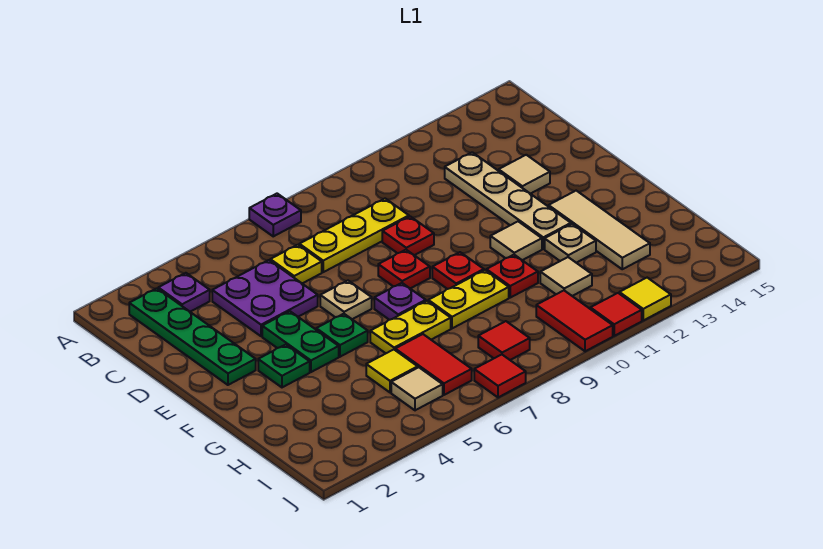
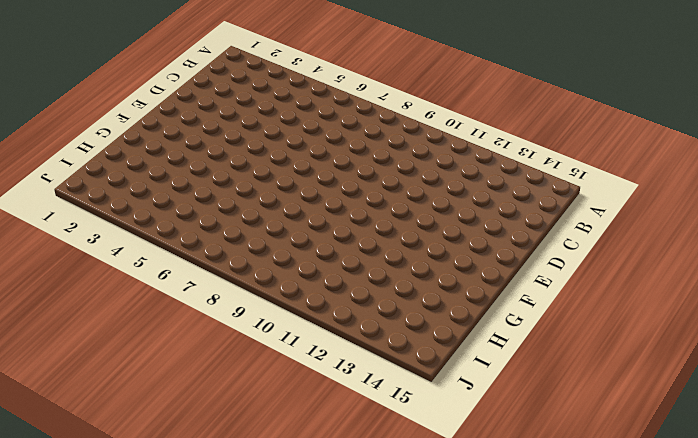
none -> purple plate A7 level 1
none -> green plate B2:E2 level 1
none -> purple plate B3 level 1
none -> purple plate C4:D5 level 1

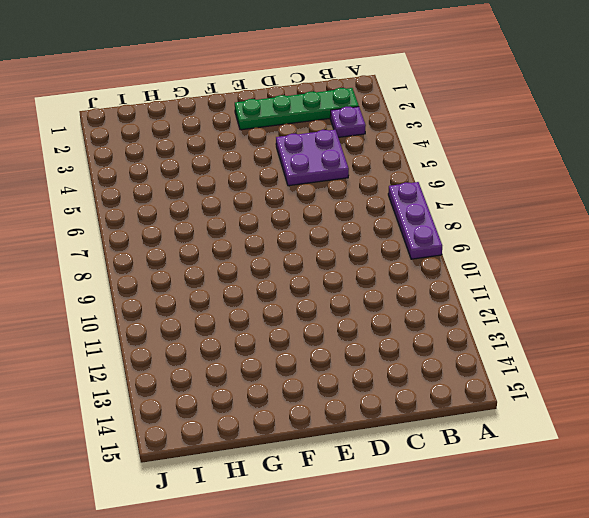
purple plate A7:A9 level 1 -> purple plate A7 level 1
none -> yellow plate C6 level 1
none -> yellow plate C7:C9 level 1
none -> tan plate C12:F12 level 1
none -> red plate D9 level 1

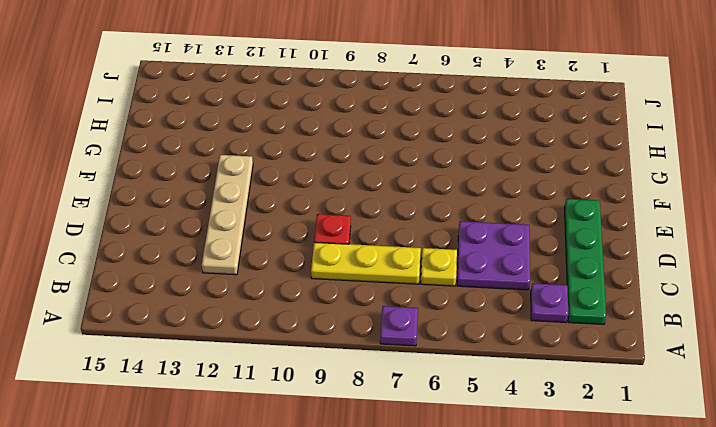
none -> tan tile D13 level 1
none -> green plate E4:F4 level 1
none -> tan plate E6 level 1
none -> red plate E8 level 1

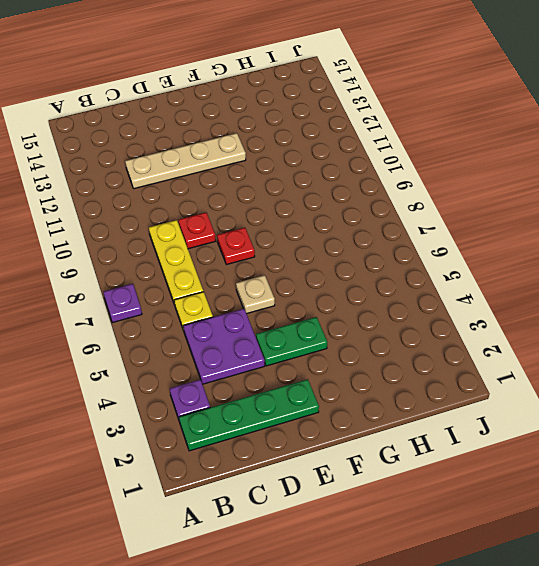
none -> tan tile D13 level 1
none -> green plate F3 level 1
none -> green plate F5 level 1
none -> purple plate F7 level 1

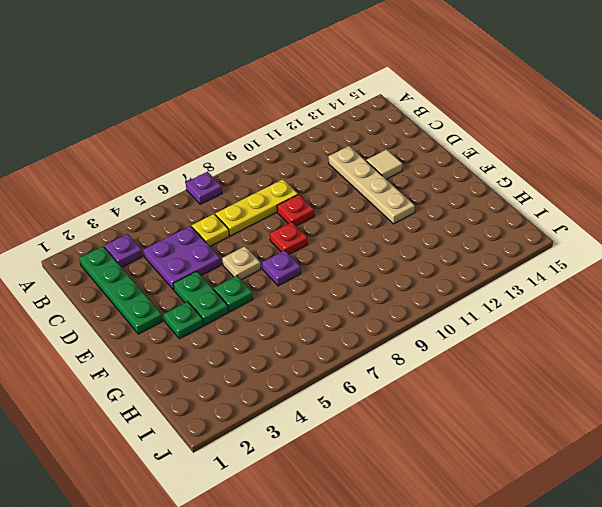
none -> red plate F9 level 1
none -> tan tile F11 level 1
none -> tan tile F13:H13 level 1
none -> yellow plate G6:G7 level 1

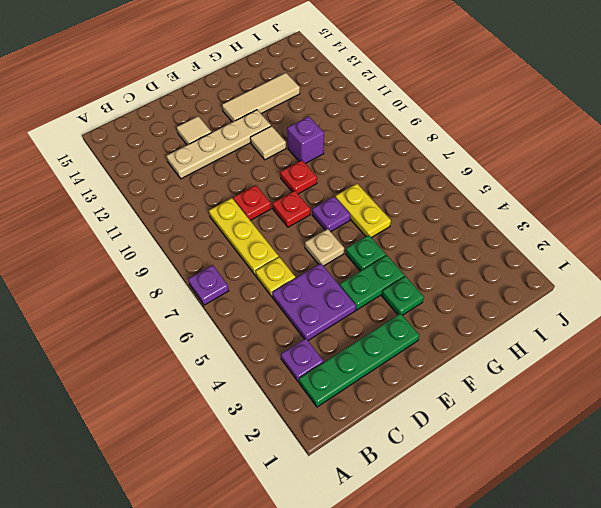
purple brick G10 level 1 -> red plate G10 level 1
none -> yellow plate G8:G9 level 1
none -> tan plate G12 level 1
none -> yellow tile H5 level 1
none -> red tile H6:I6 level 1

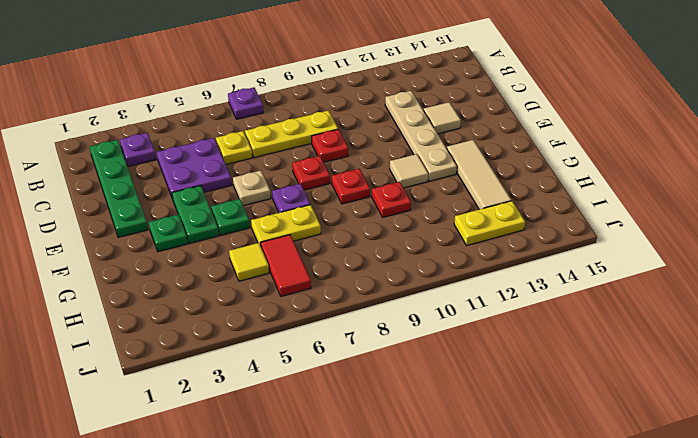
yellow plate I12:I13 level 1 -> yellow plate G8:G9 level 1
none -> tan plate G12 level 1
none -> tan tile H11 level 1
none -> tan tile I5 level 1
none -> red tile I8 level 1

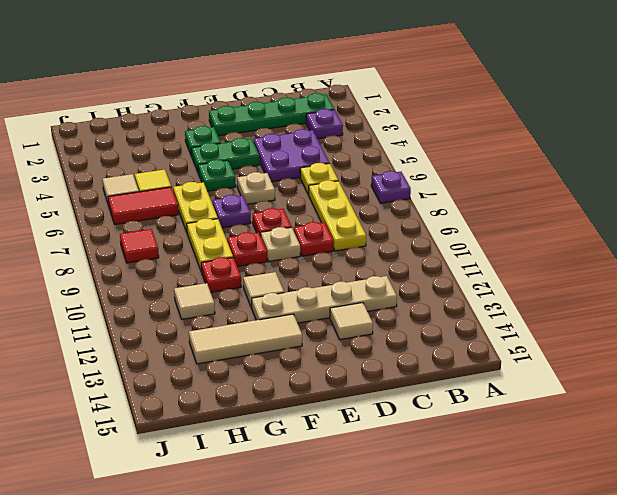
tan plate E9 level 1 -> tan plate G12 level 1
none -> red tile I10:J10 level 1
none -> red tile J7 level 1
none -> red tile J11 level 1
none -> yellow tile J12 level 1

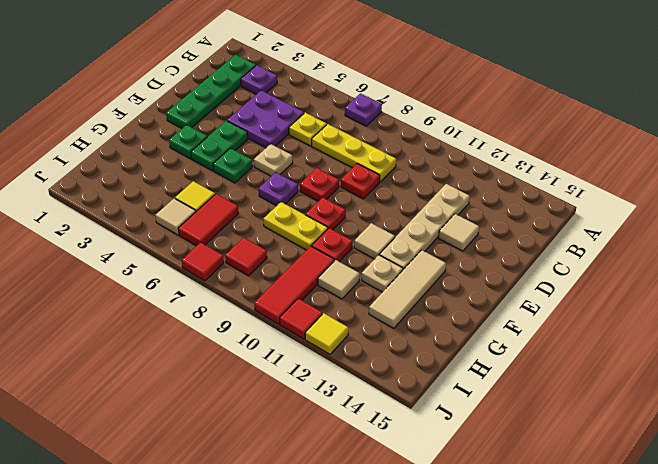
red tile H10:J10 level 1 -> red tile I10:J10 level 1
none -> yellow plate G6:G7 level 1

